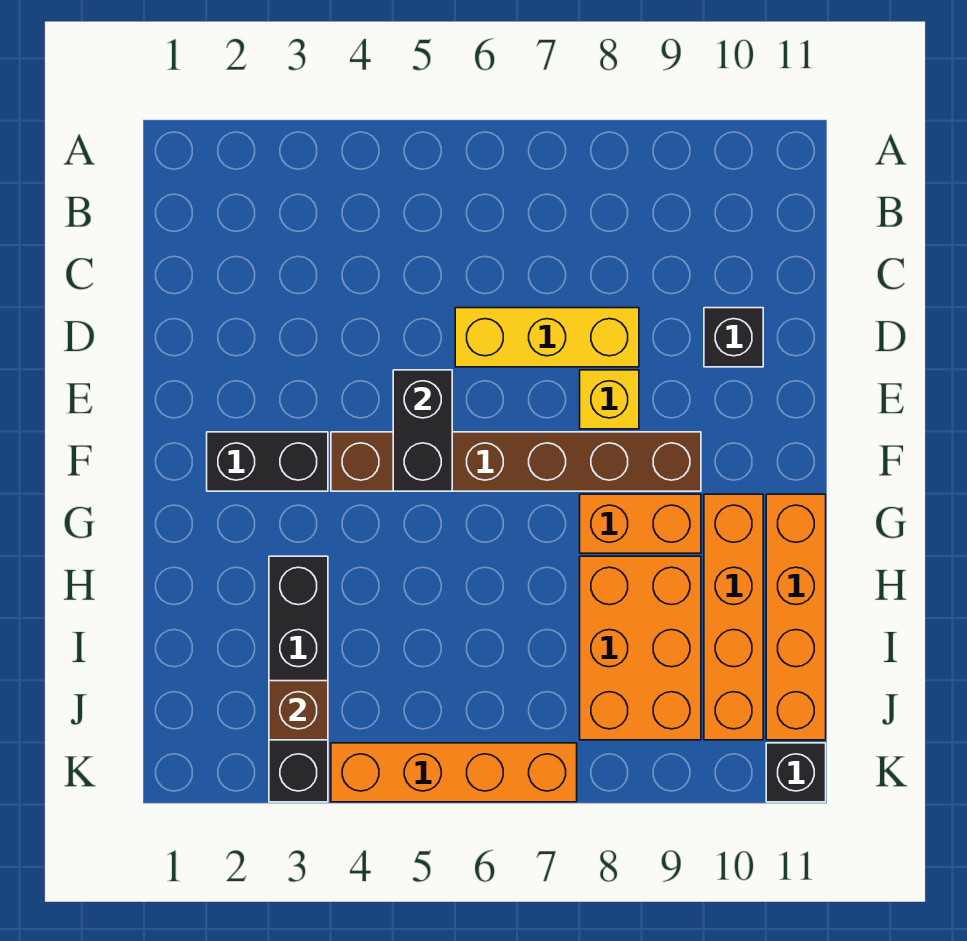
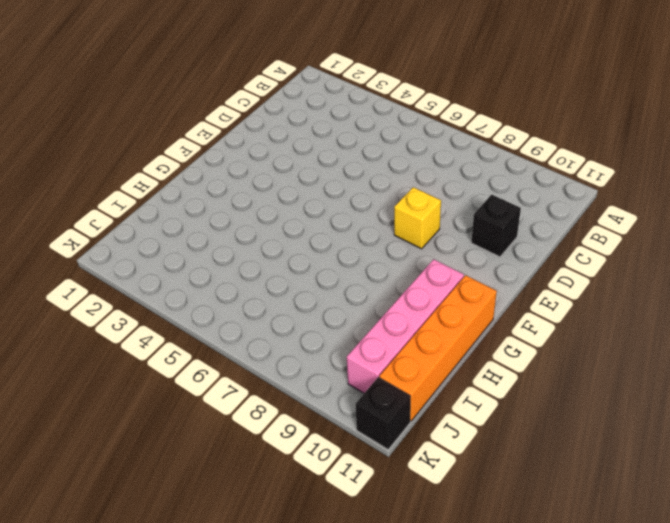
pink brick G10:J10 level 1 -> orange brick G10:J10 level 1
none -> yellow brick D6:D8 level 1
none -> black brick F2:F3 level 1
none -> brown brick F4:F9 level 1

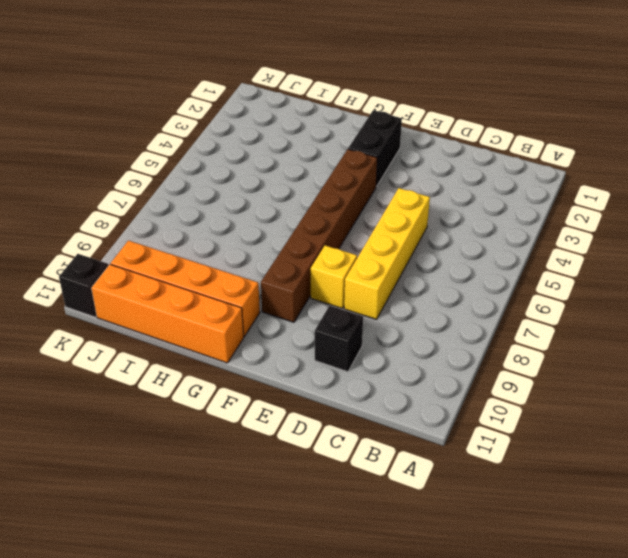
yellow brick D5:D8 level 1 -> yellow brick D6:D8 level 1
none -> orange brick G8:G9 level 1
none -> black brick H3:K3 level 1
none -> orange brick H8:J9 level 1

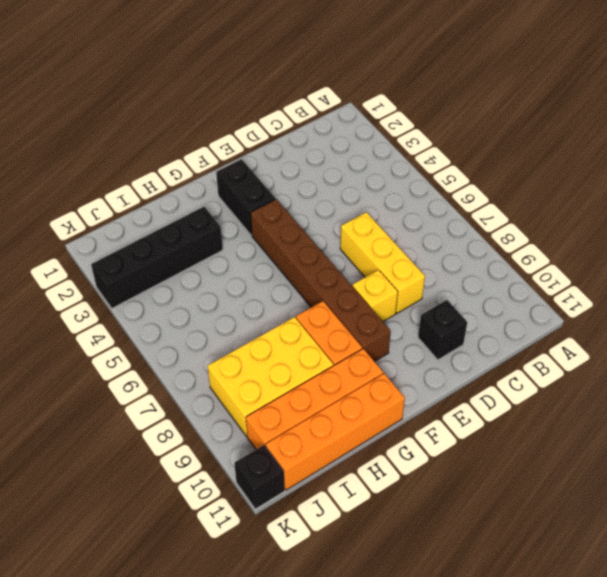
yellow brick H8:J9 level 1 -> orange brick H8:J9 level 1
none -> orange brick K4:K7 level 1
none -> black brick E5:F5 level 2
none -> brown brick J3 level 2

